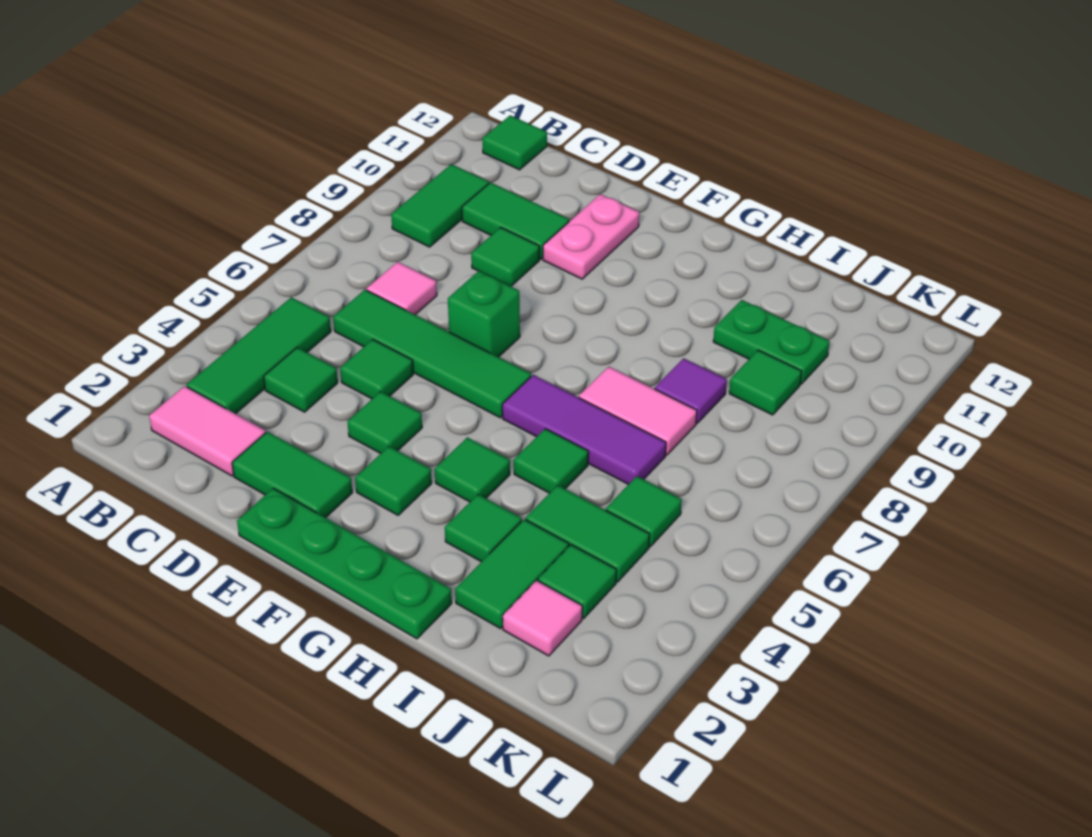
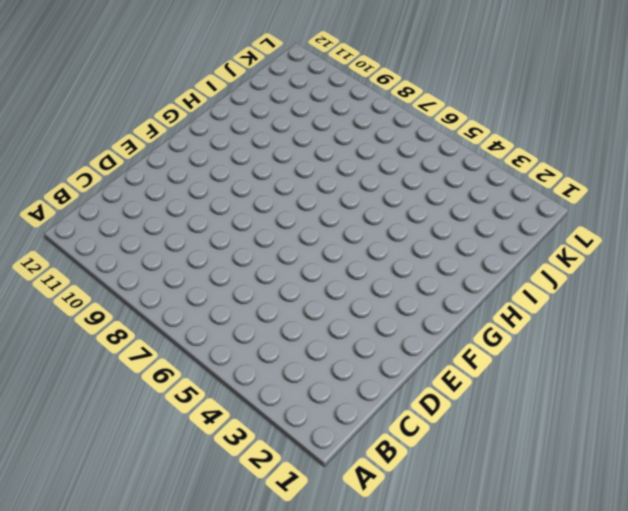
none -> pink tile B2:C2 level 1
none -> green tile B3:B5 level 1
none -> green tile B9:B10 level 1

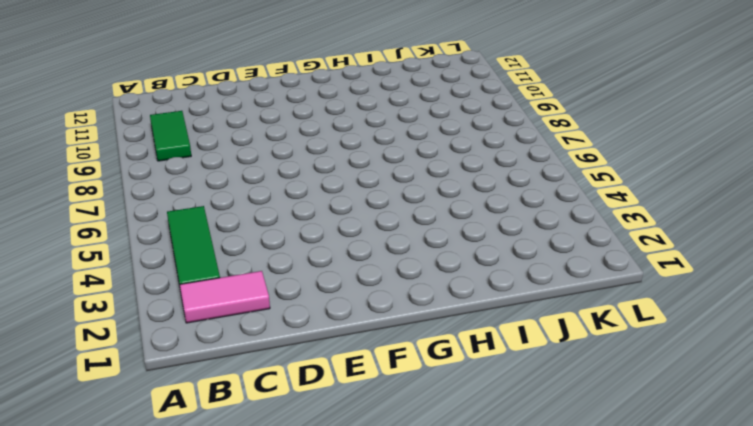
none -> green tile B12 level 1
none -> green tile C4 level 1
none -> green tile C6:F6 level 1

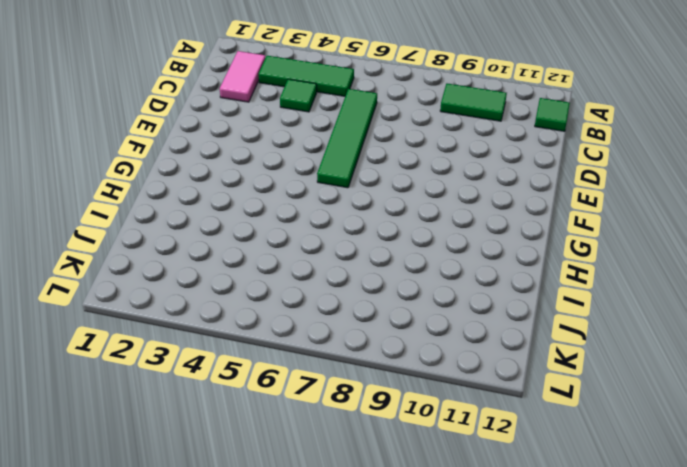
none -> pink tile C7 level 1
none -> green tile C10:D10 level 1
none -> green tile D2:E2 level 1

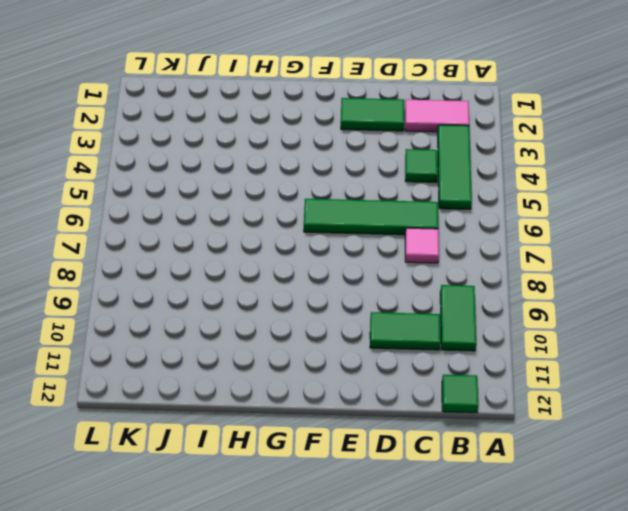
none -> green tile D5 level 1
none -> green tile D9 level 1
none -> green plate E1:H1 level 1

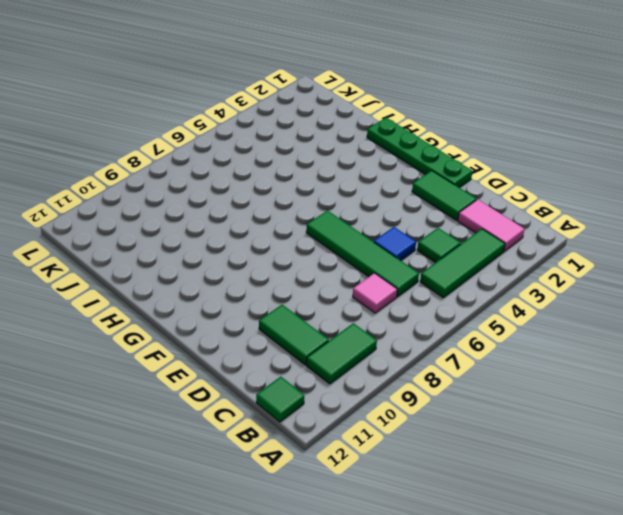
blue tile D5 level 1 -> green tile D5 level 1
none -> green tile D9 level 1
none -> green tile E4 level 1
none -> green brick E7 level 1

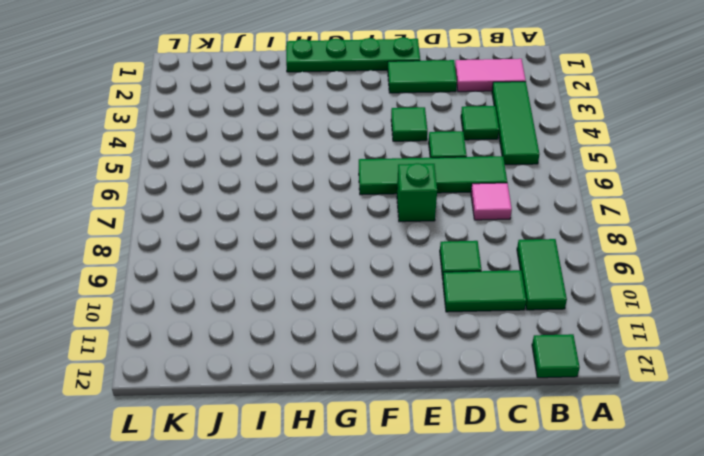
none -> pink plate E10:E11 level 1
none -> green tile F3 level 1
none -> green tile G4 level 1

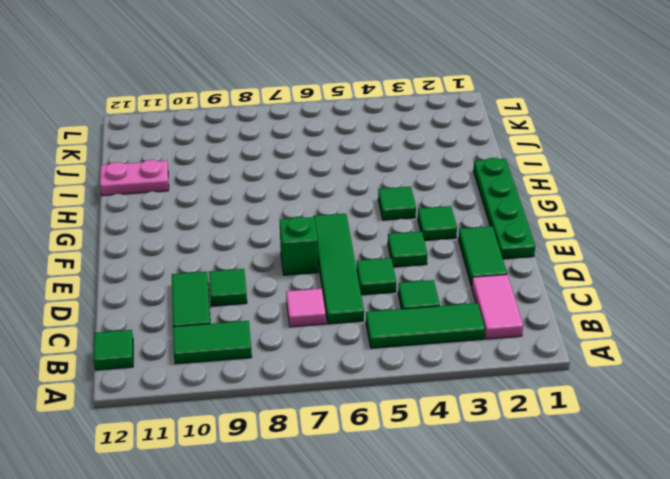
pink plate I11:I12 level 1 -> pink plate E10:E11 level 1
none -> purple tile G6:I6 level 1
none -> green tile H3 level 1
none -> green tile H5 level 1

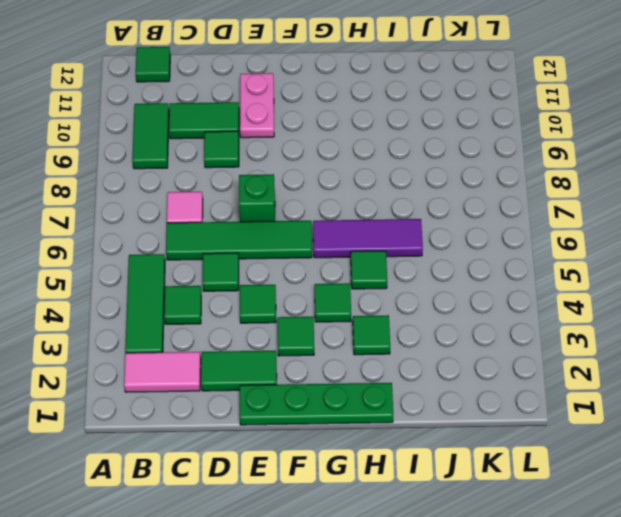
none -> pink tile H7:I7 level 1
none -> green tile I2:I3 level 1
none -> green tile I4:J4 level 1

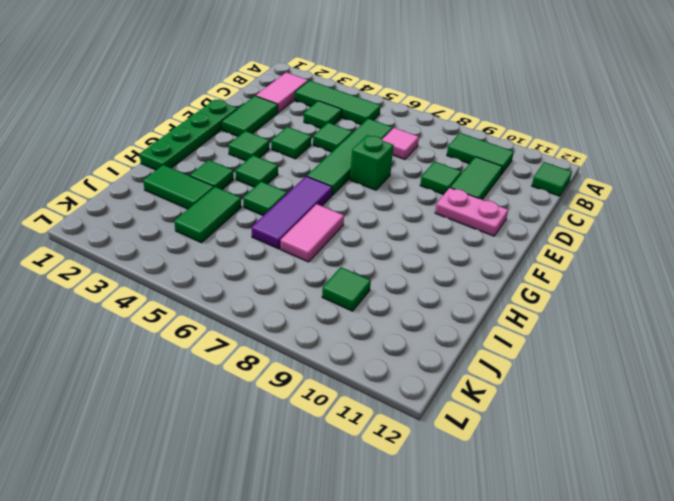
none -> purple tile I8 level 1
none -> green plate I10:J10 level 1
none -> pink tile J2 level 1

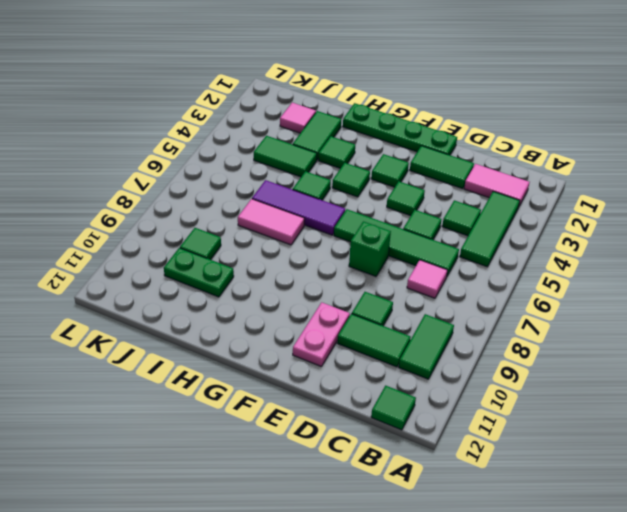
none -> purple tile I8 level 1
none -> green tile J3 level 1
none -> green tile J5 level 1

